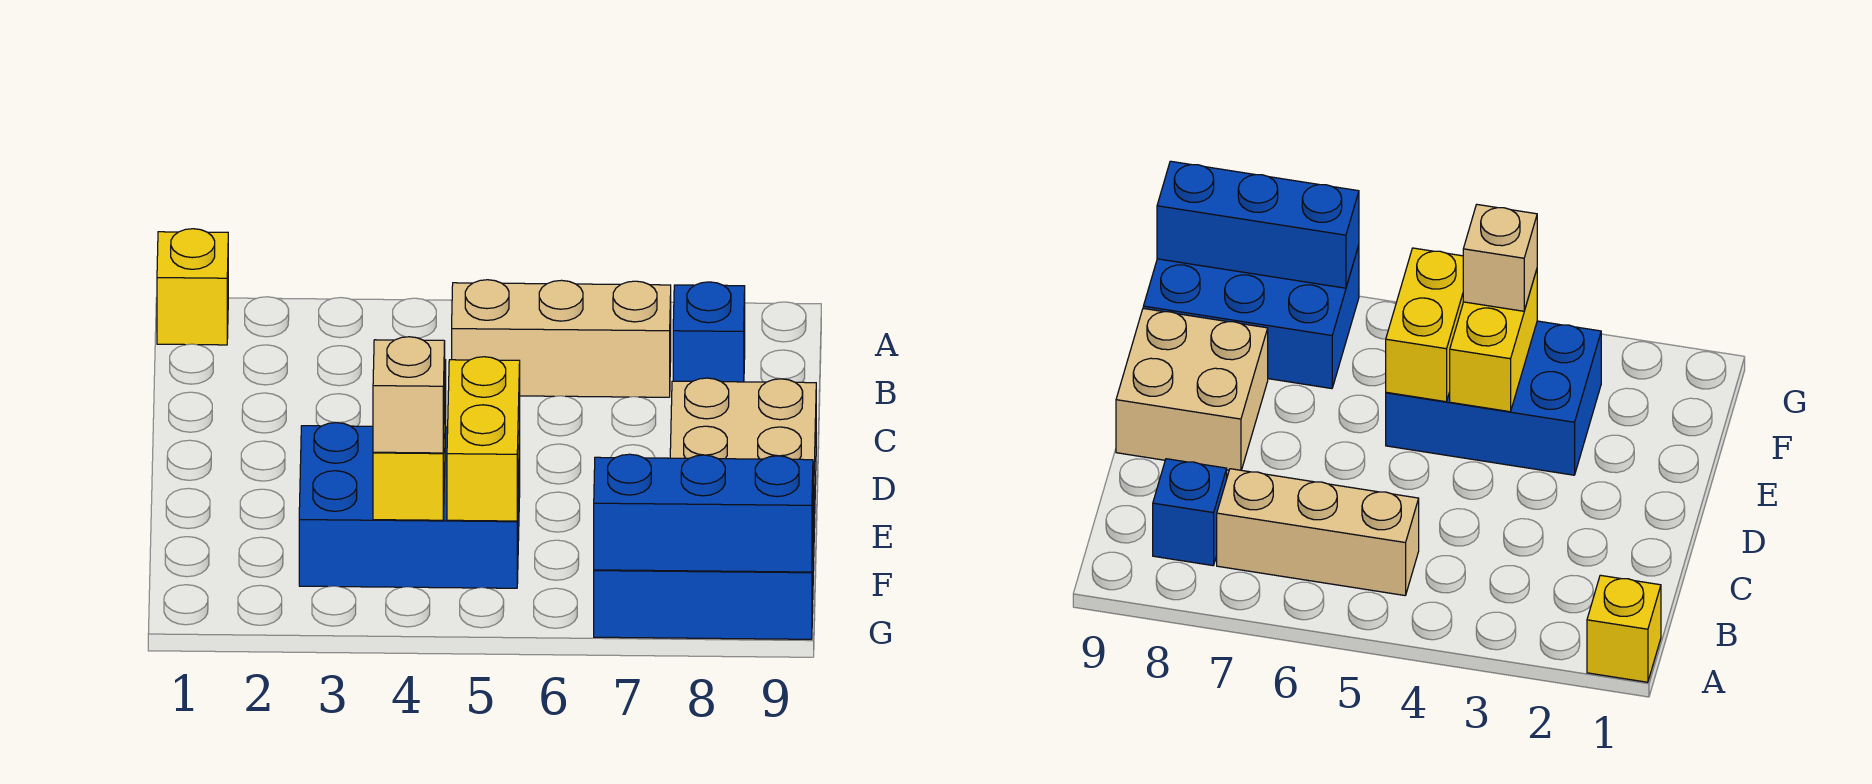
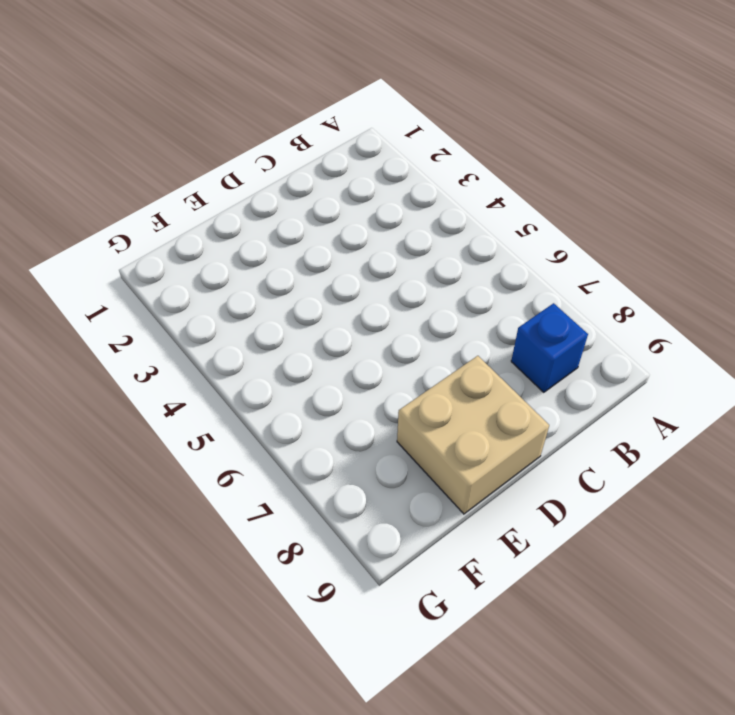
none -> yellow brick A1 level 1
none -> tan brick B5:B7 level 1

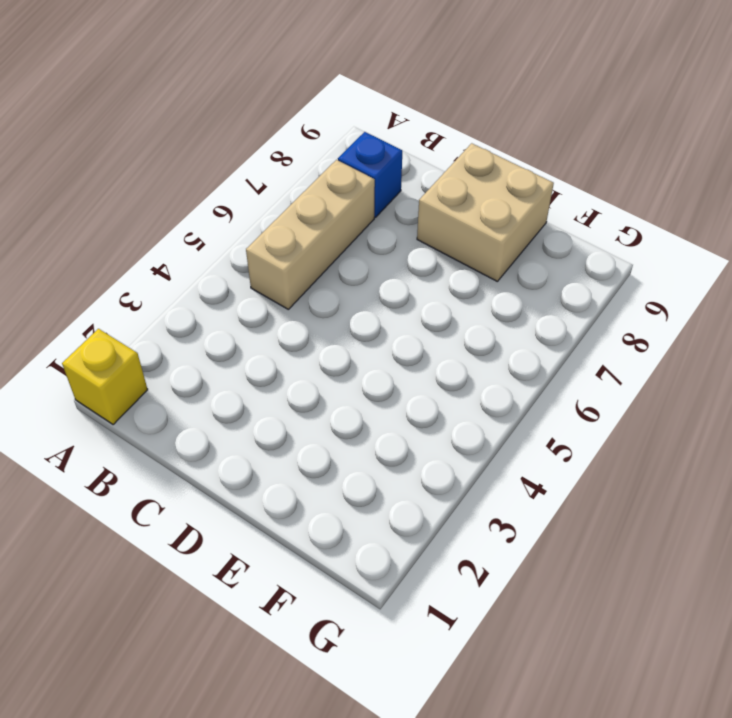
none -> blue brick E3:F5 level 1
none -> blue brick F7:G9 level 1

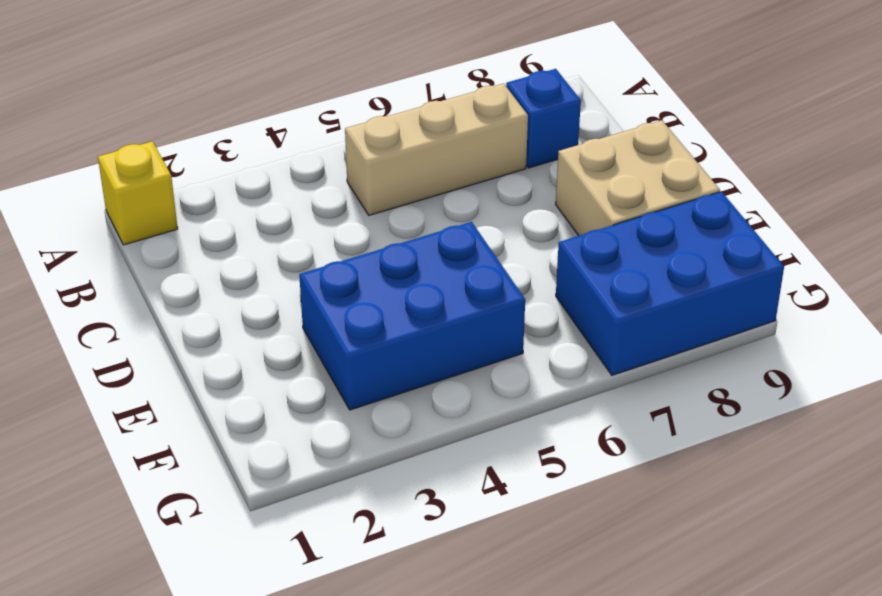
none -> yellow brick E4:F4 level 2
none -> yellow brick E5:F5 level 2

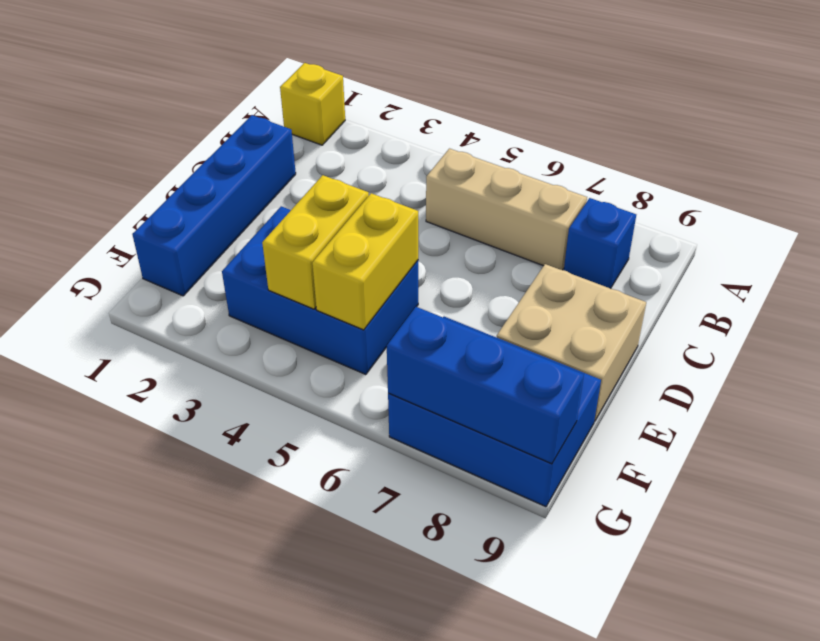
blue brick C1:F1 level 1 -> none
none -> tan brick F4 level 3

